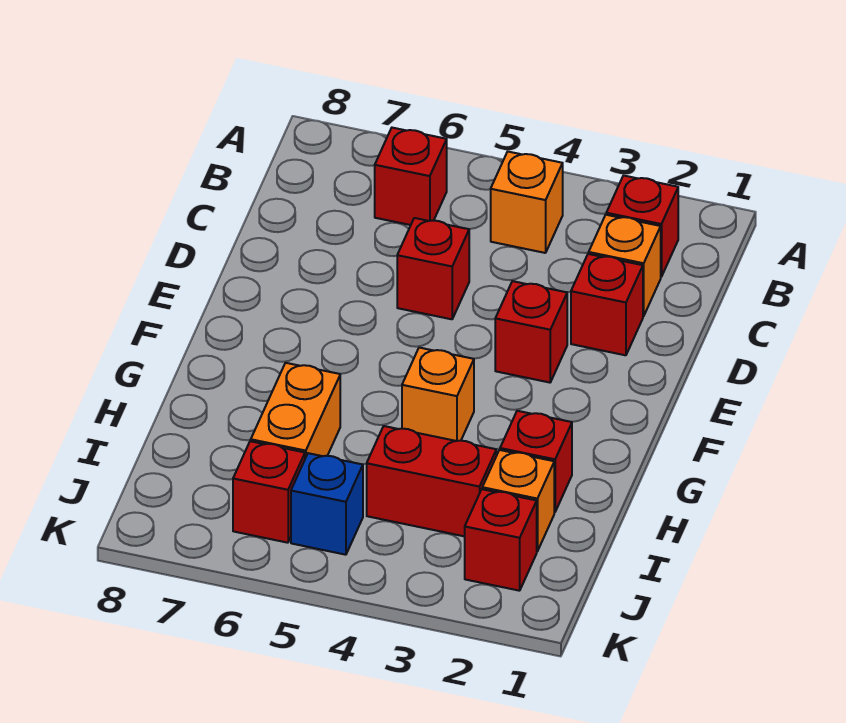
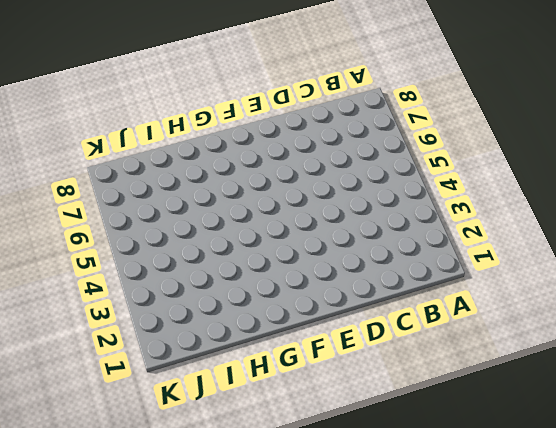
none -> red brick B2 level 1
none -> orange brick B4 level 1
none -> red brick B6 level 1

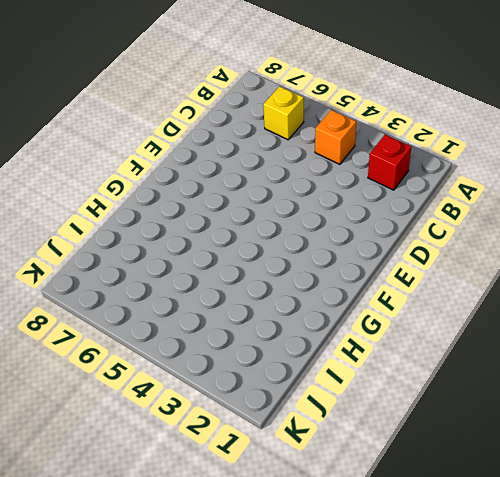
yellow brick B6 level 1 -> red brick B6 level 1
none -> orange brick C2 level 1
none -> red brick D2 level 1
none -> red brick D5 level 1

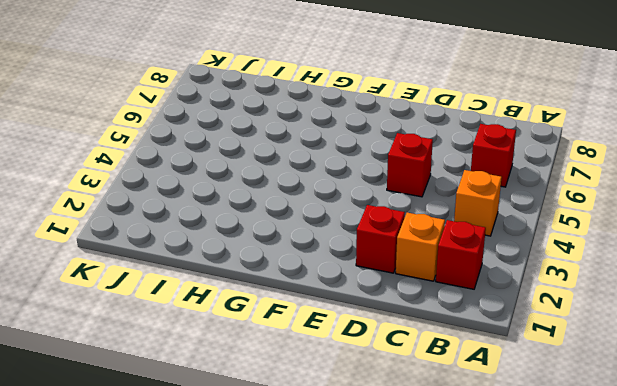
none -> red brick E3 level 1
none -> orange brick G4 level 1
none -> red brick H2 level 1

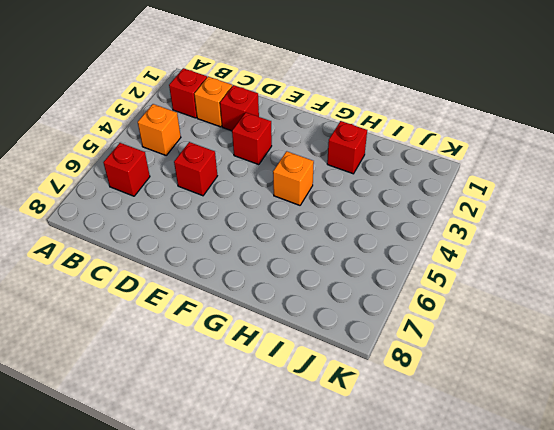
none -> orange brick H6:I6 level 1
none -> orange brick I2 level 1
none -> red brick I3:I4 level 1

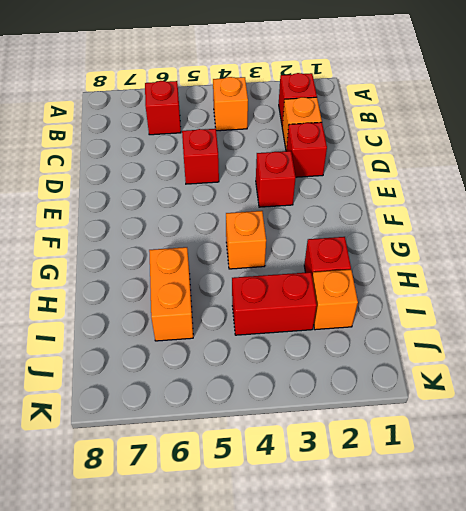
none -> red brick J2 level 1
none -> blue brick J5 level 1
none -> red brick J6 level 1

